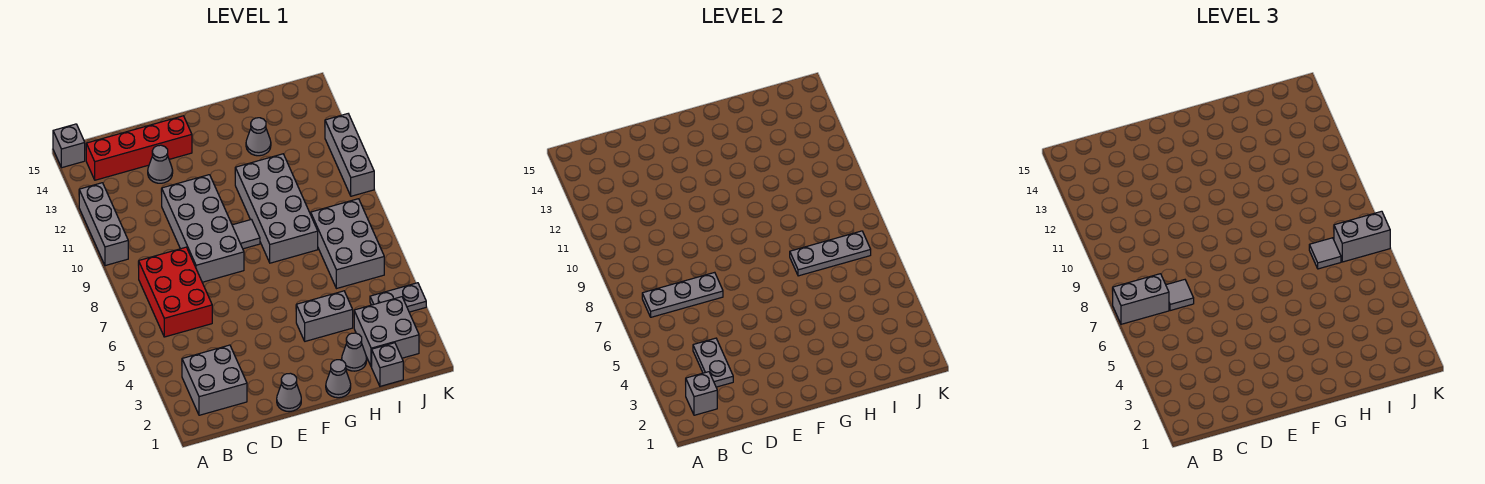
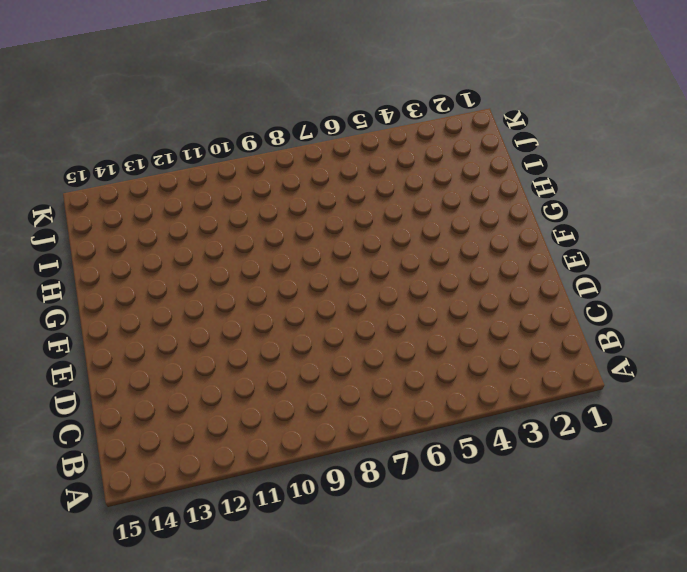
none -> grey brick A10:A12 level 1
none -> grey brick A15 level 1
none -> grey brick B2:C3 level 1

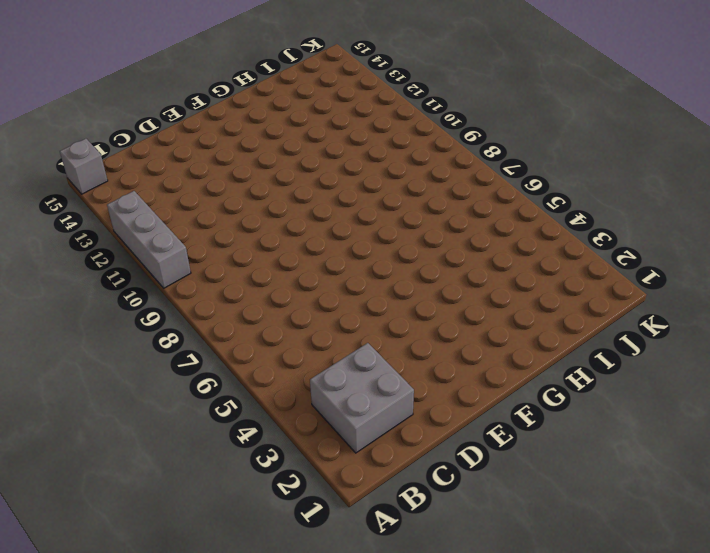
none -> red brick B6:C8 level 1
none -> red brick B14:E14 level 1
none -> grey brick D8:E11 level 1

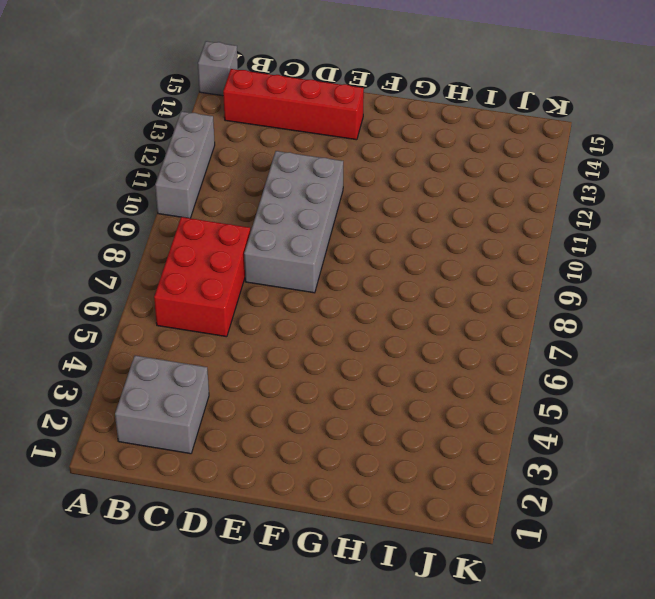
none -> grey cone D13 level 1
none -> grey cone E1 level 1
none -> grey tile F9 level 1

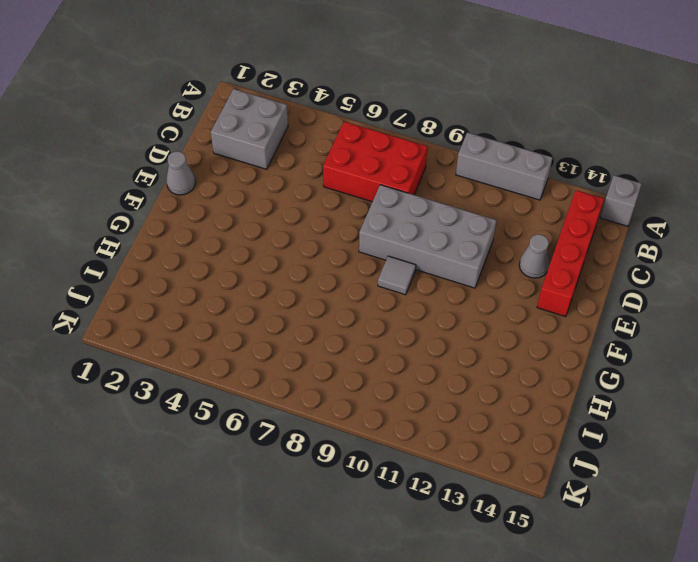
none -> grey cone G1 level 1
none -> grey brick G4:H4 level 1
none -> grey brick G8:H11 level 1

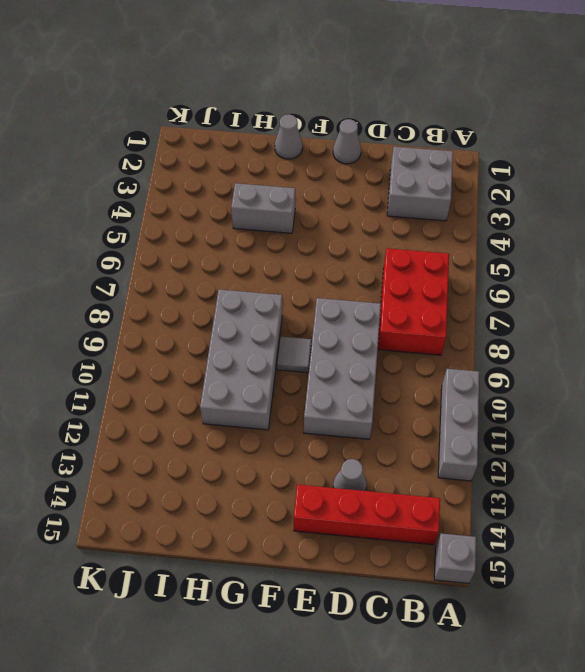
none -> grey cone H2 level 1
none -> grey cone H13 level 1
none -> grey brick I1 level 1

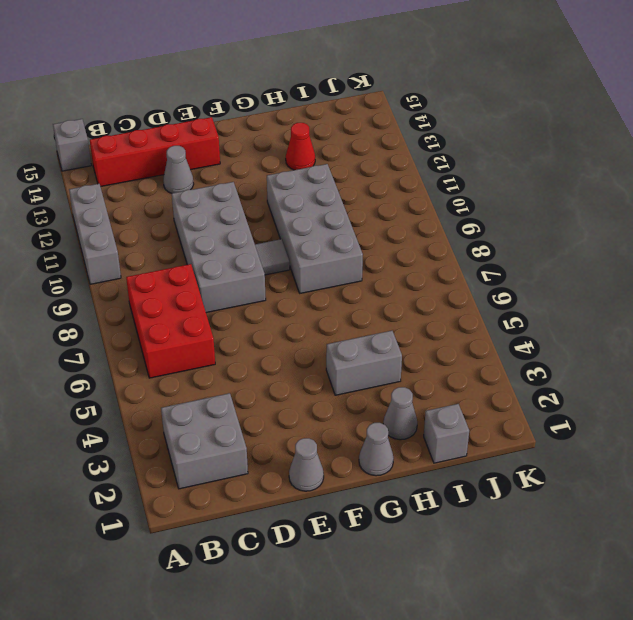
red cone H13 level 1 -> grey cone H13 level 1
none -> grey brick I2:J3 level 1
none -> grey brick I6:J8 level 1
none -> grey plate J4:K4 level 1

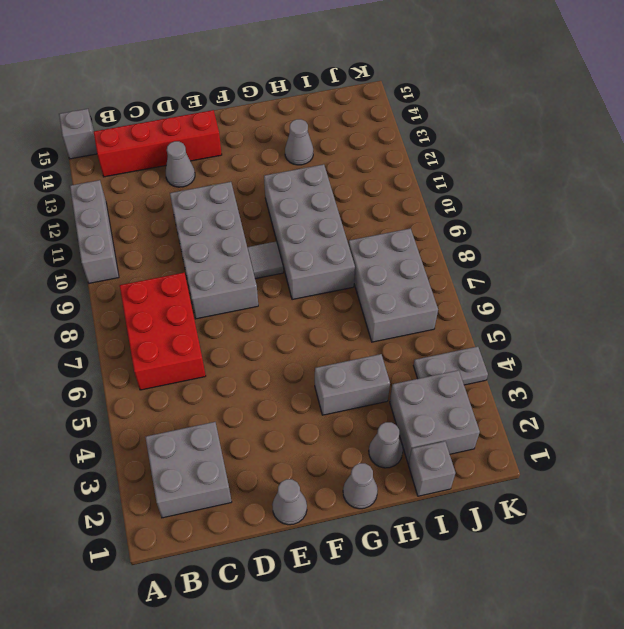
none -> grey brick K10:K12 level 1
none -> grey brick B2 level 2
none -> grey plate B7:D7 level 2

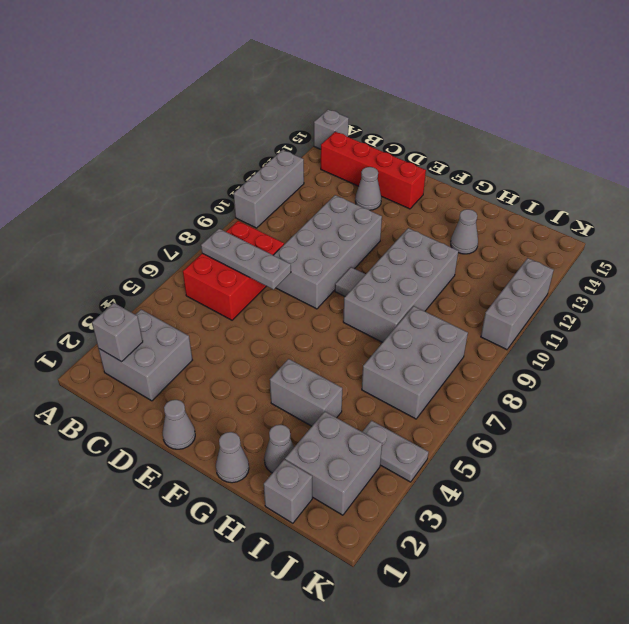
none -> grey plate C3:C4 level 2
none -> grey plate H7:J7 level 2
none -> grey brick A7:B7 level 3

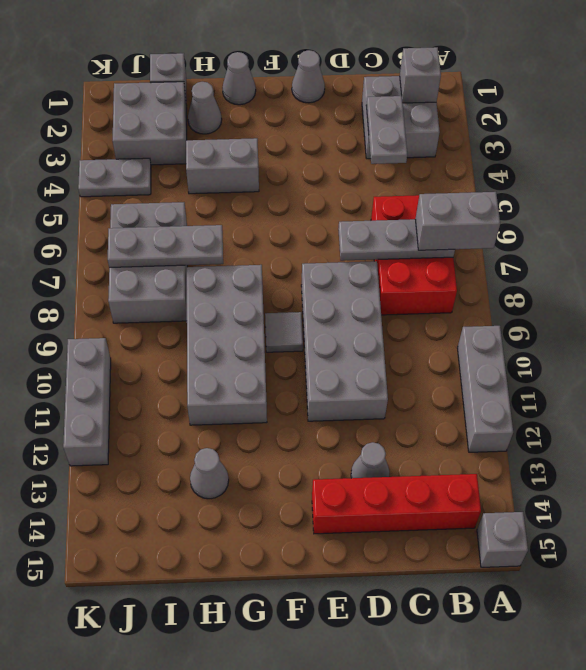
none -> grey tile C7 level 3
none -> grey tile I7 level 3
none -> grey brick J7:K7 level 3

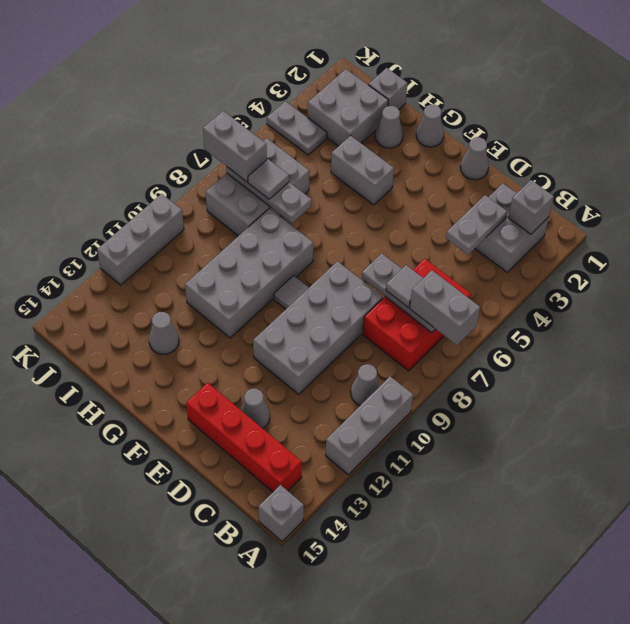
grey cone B10 level 1 -> none

